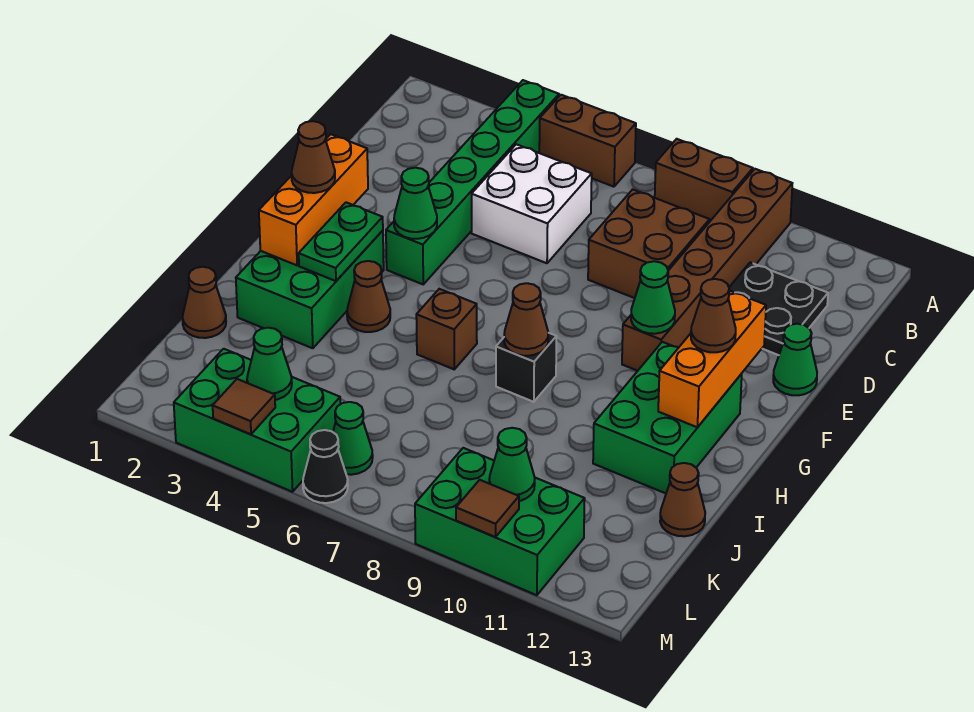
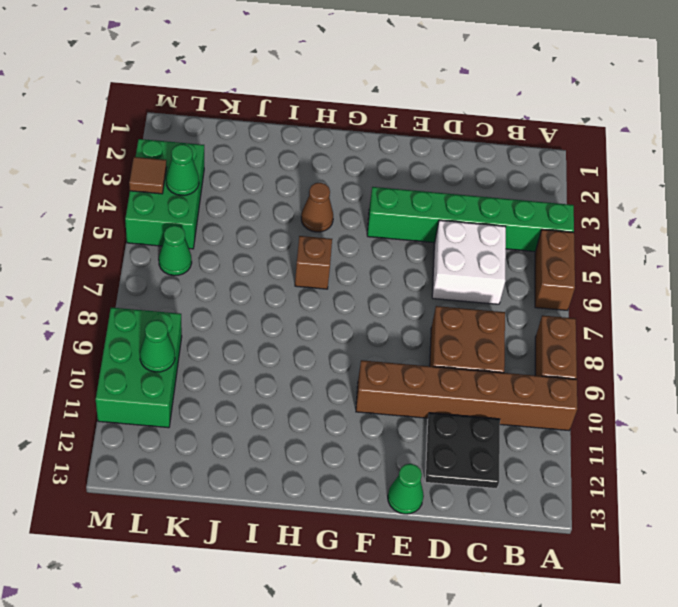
none -> green brick G2:I3 level 1
none -> green brick G11:I12 level 1
none -> black brick H8 level 1
none -> brown cone J1 level 1

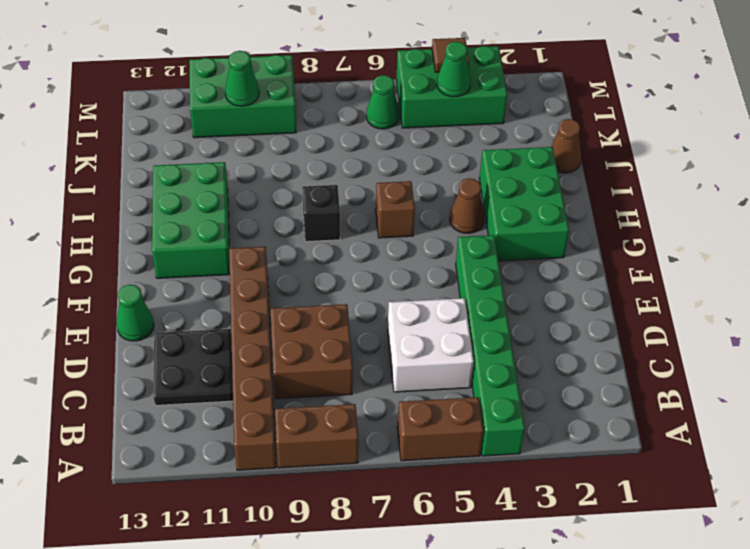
none -> brown cone J13 level 1
none -> black cone M6 level 1
none -> orange brick F2:H2 level 2
none -> green cone F4 level 2

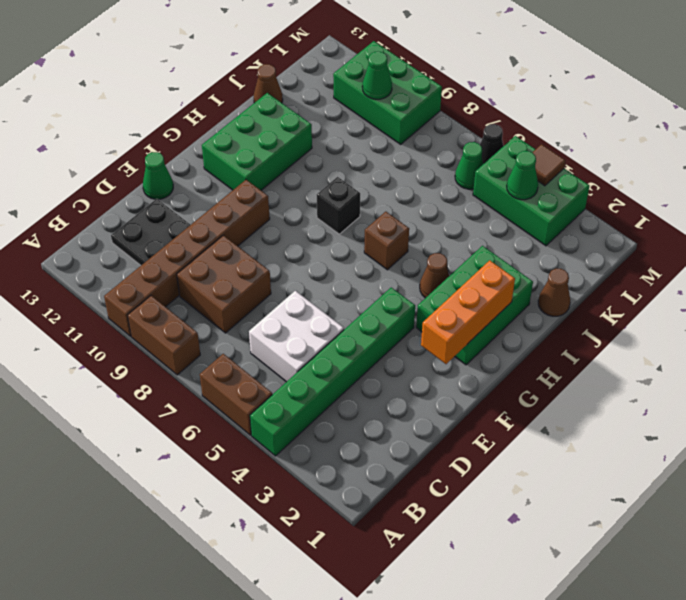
none -> green cone F4 level 2
none -> green cone F10 level 2
none -> orange brick F12:H12 level 2
none -> green plate G3:H3 level 2

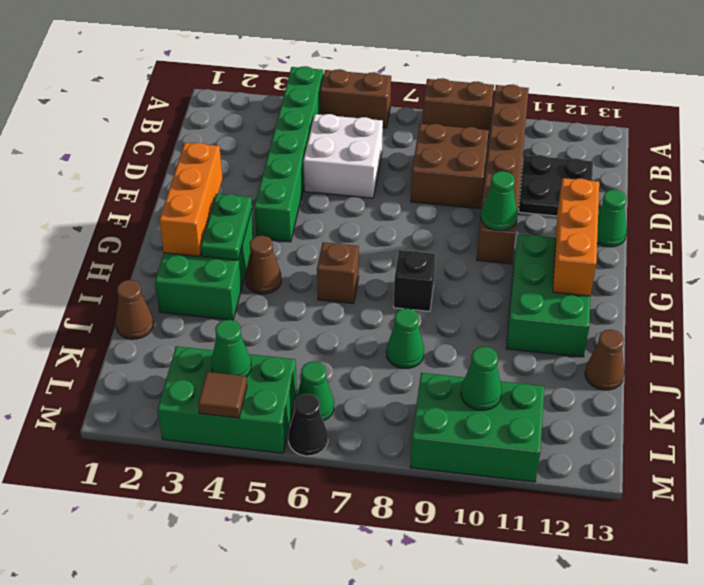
green cone J8 level 1 -> green cone F4 level 2
none -> brown cone H8 level 2
none -> brown tile M10 level 2
none -> brown cone G2 level 3
none -> brown cone G12 level 3

